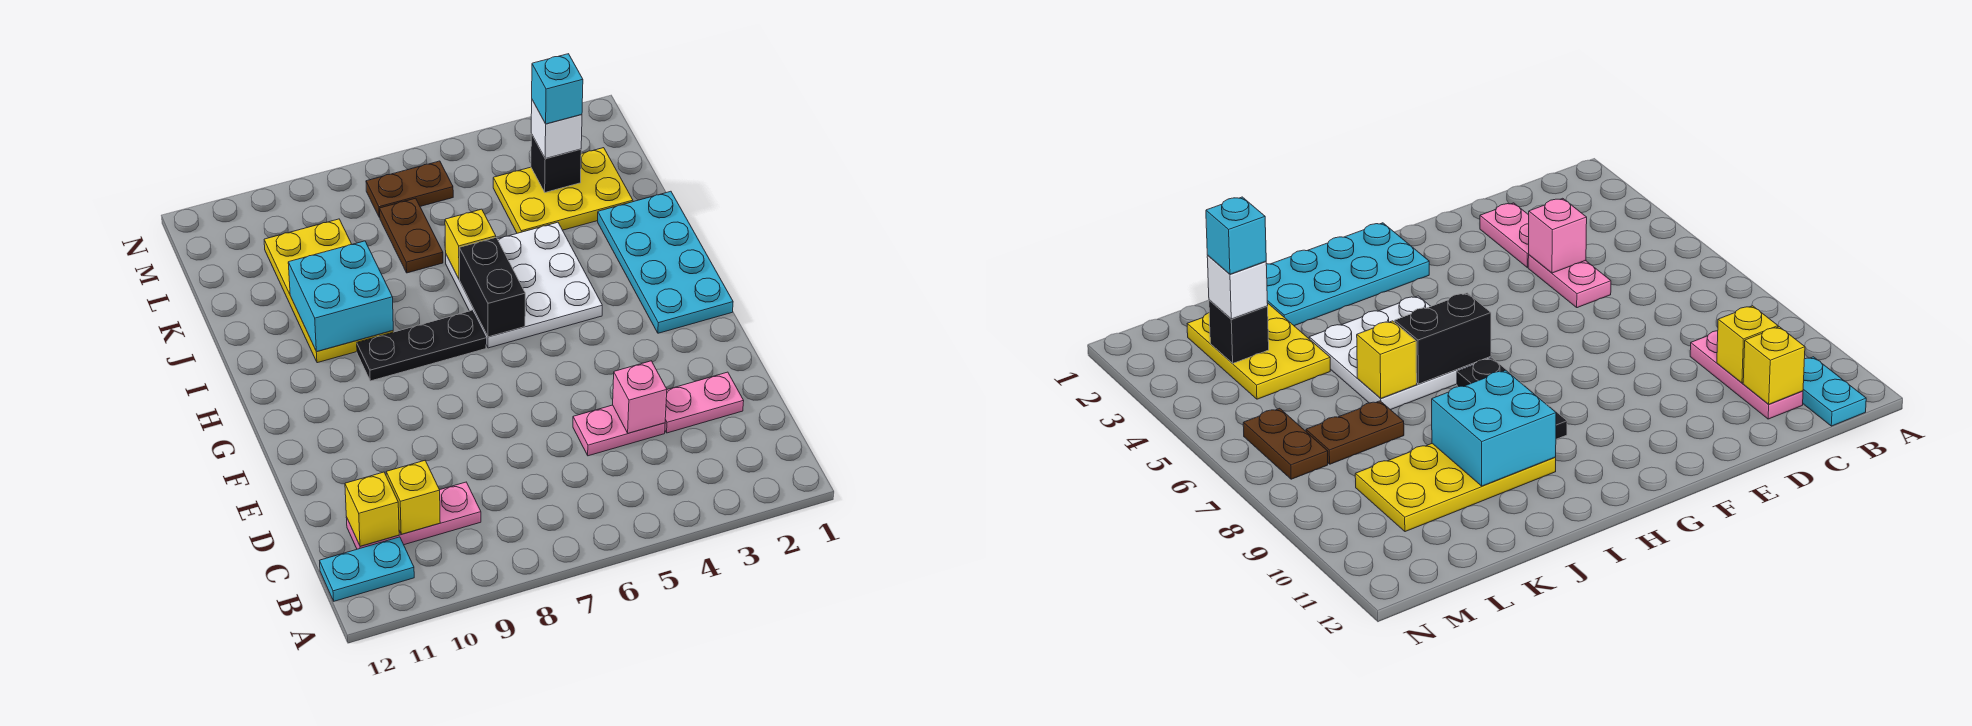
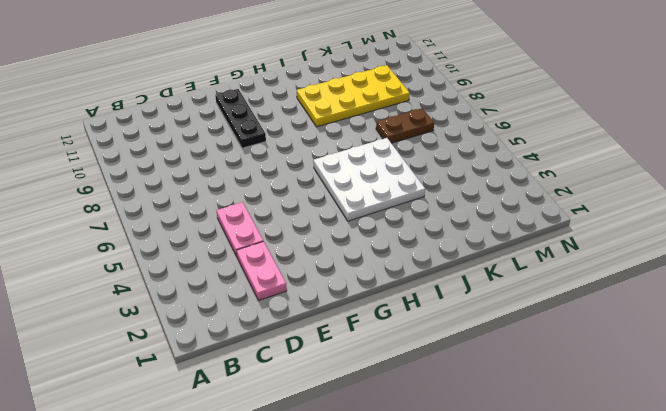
black plate F9:F11 level 1 -> black plate H7:H9 level 1
none -> cyan plate B11:B12 level 1
none -> pink plate C9:C11 level 1
none -> cyan plate G1:J2 level 1

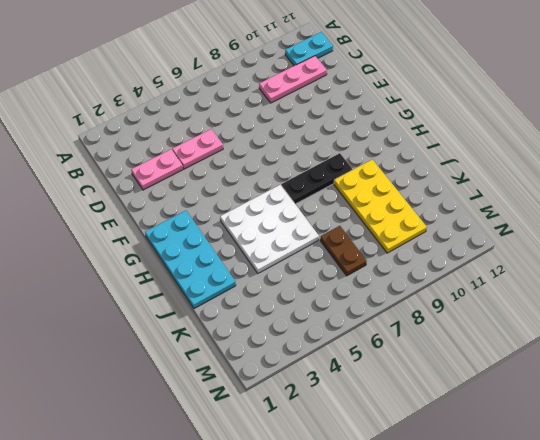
none -> yellow plate K2:L4 level 1
none -> brown plate M6:M7 level 1
none -> yellow brick C10 level 2

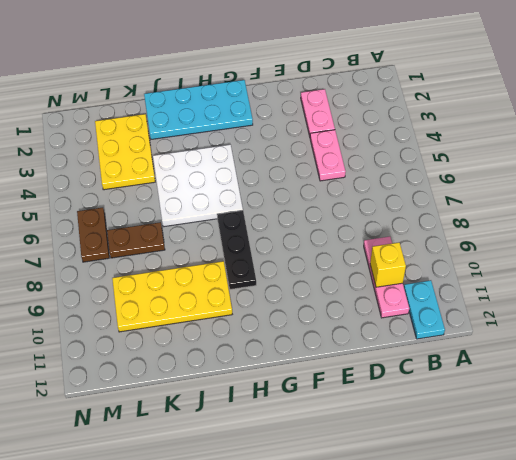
none -> yellow brick C11 level 2
none -> pink brick D4 level 2
none -> black brick H6:I6 level 2

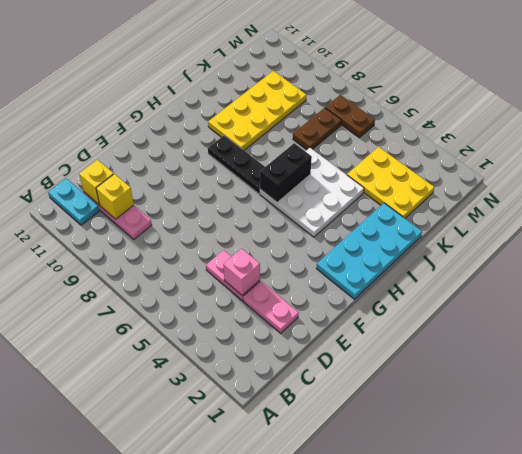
none -> cyan brick I9:J10 level 2
none -> yellow brick J6 level 2
none -> black brick L3 level 2

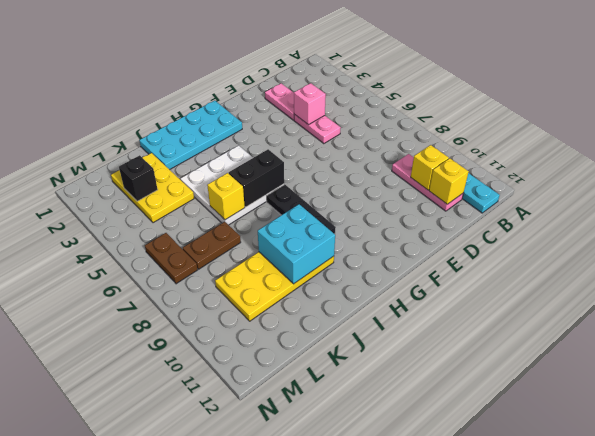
none -> white brick L3 level 3
none -> cyan brick L3 level 4

